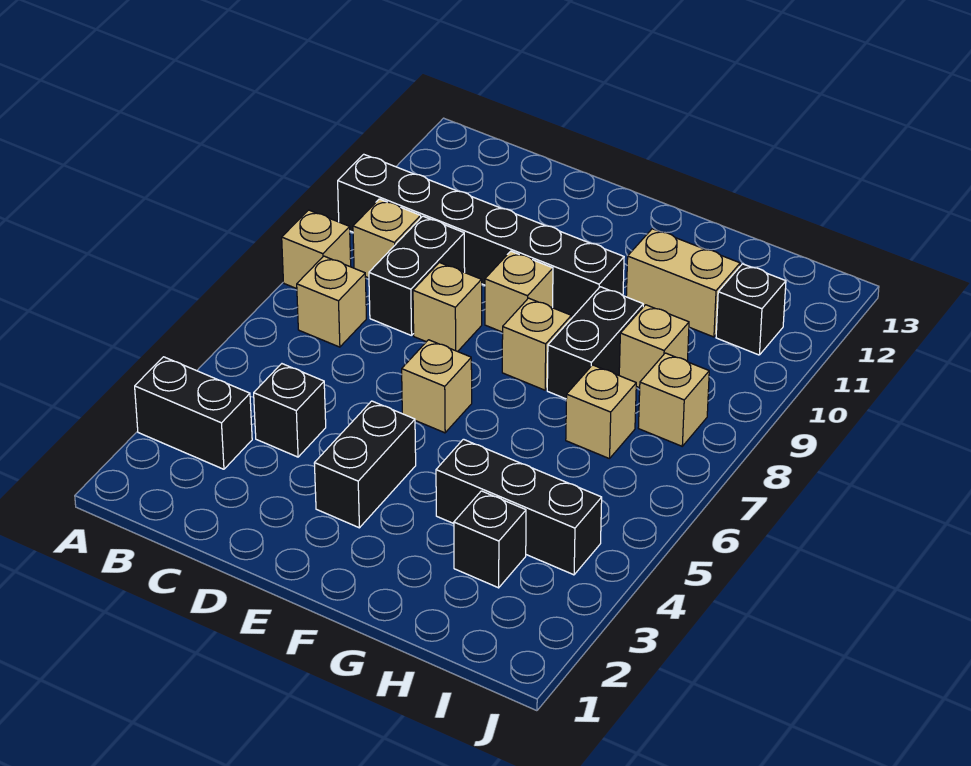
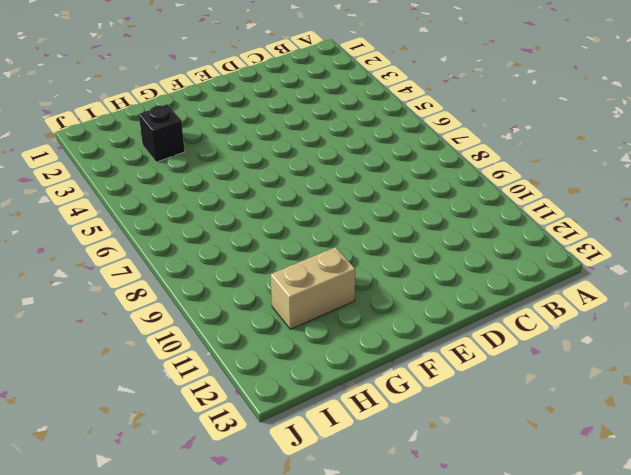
none -> black brick A3:B3 level 1
none -> tan brick A8 level 1
none -> black brick A10:F10 level 1

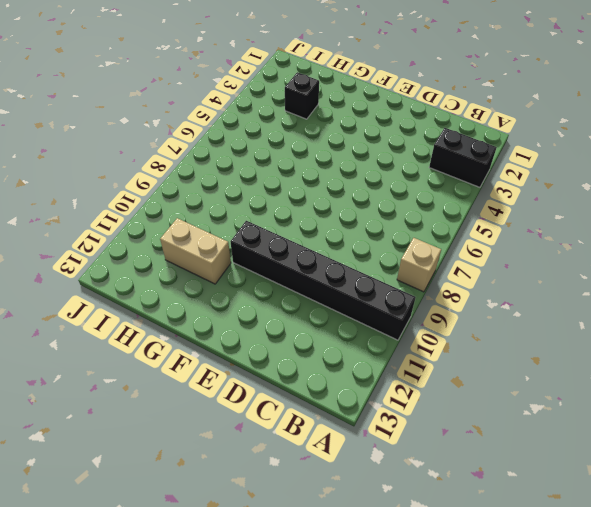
none -> tan brick B7 level 1
none -> tan brick B9 level 1
none -> black brick C4 level 1

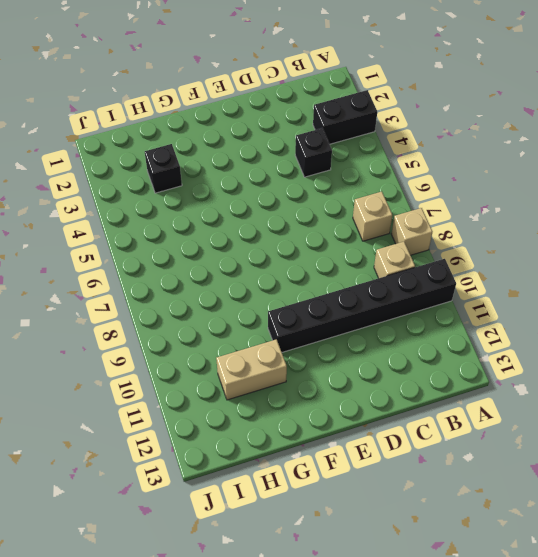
none -> black brick C8:C9 level 1
none -> tan brick D8 level 1
none -> black brick E3:E4 level 1

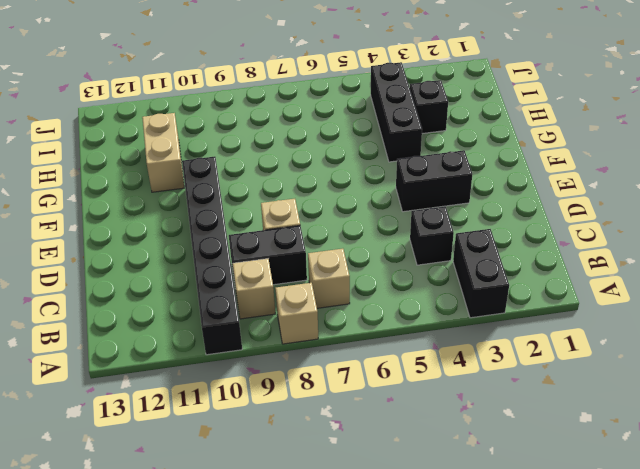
none -> tan brick E6 level 1
none -> tan brick E9 level 1
none -> tan brick F8 level 1

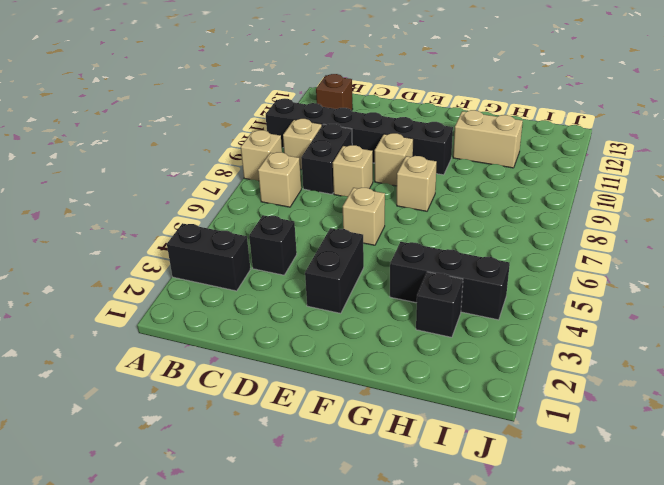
brown brick B12 level 1 -> none
none -> black brick G8:G9 level 1
none -> tan brick H7 level 1
none -> tan brick H9 level 1

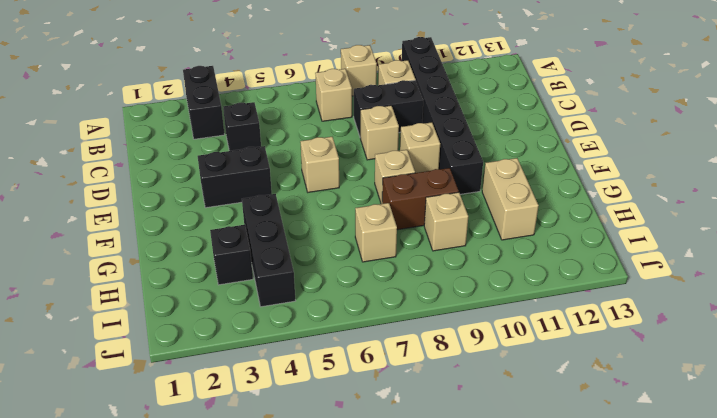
brown brick G8:G9 level 1 -> black brick G8:G9 level 1
none -> tan brick I8 level 1
none -> black brick I11 level 1

